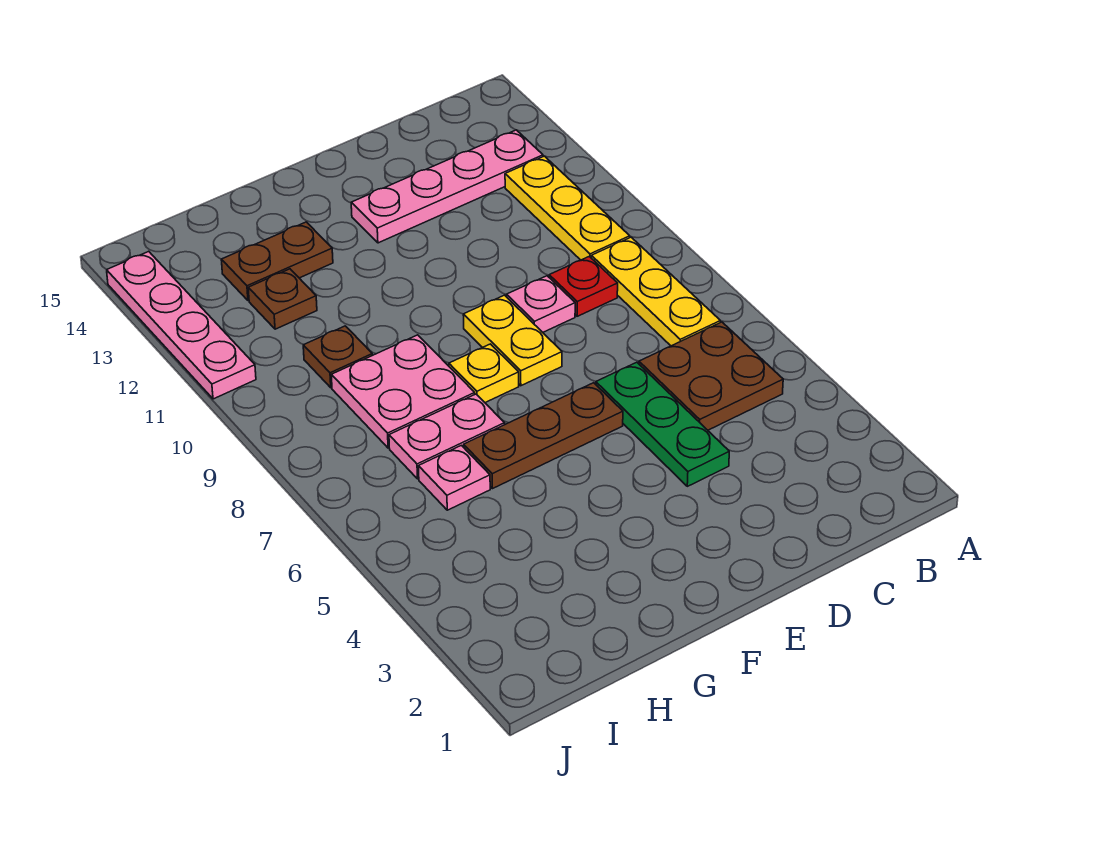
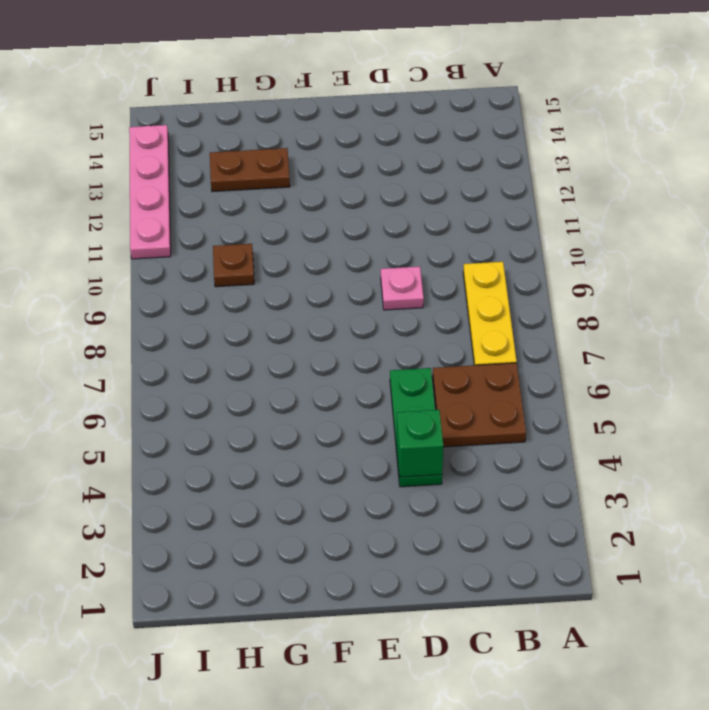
green brick D4 level 2 -> none
none -> yellow plate B10:B12 level 1
none -> pink plate B13:E13 level 1
none -> red plate C9 level 1

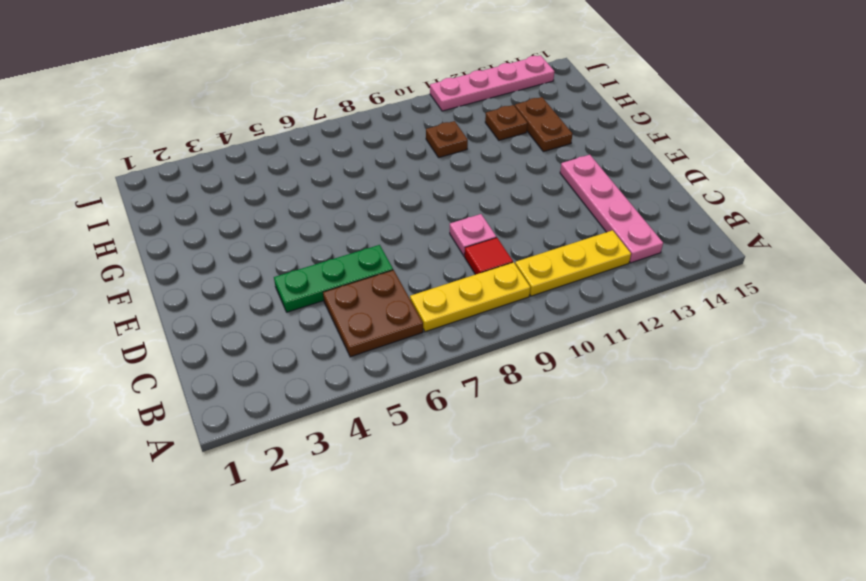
red tile C9 level 1 -> red plate C9 level 1
none -> brown plate E6:G6 level 1
none -> yellow plate E8:E9 level 1
none -> yellow plate F8 level 1

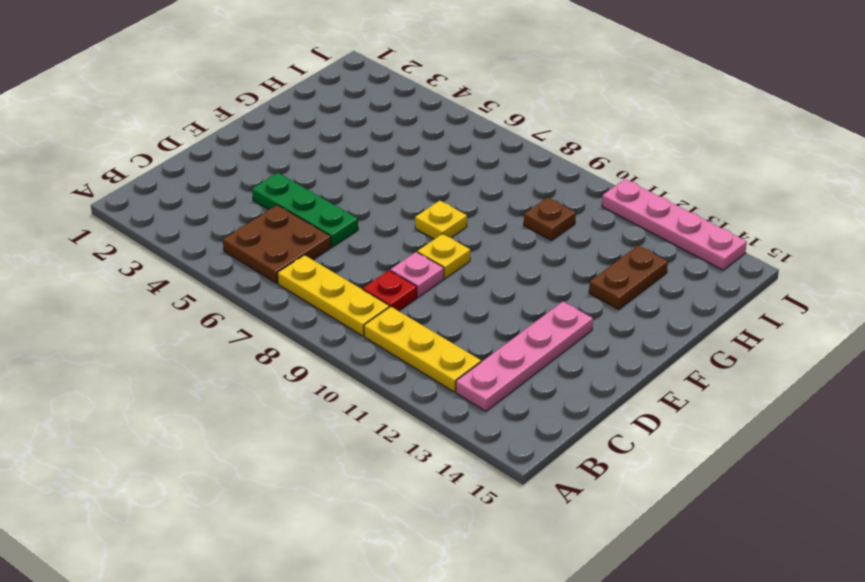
yellow plate E9 level 1 -> yellow plate E8:E9 level 1
none -> brown plate E6:G6 level 1
none -> pink plate G7:H7 level 1
none -> pink plate G8:H9 level 1

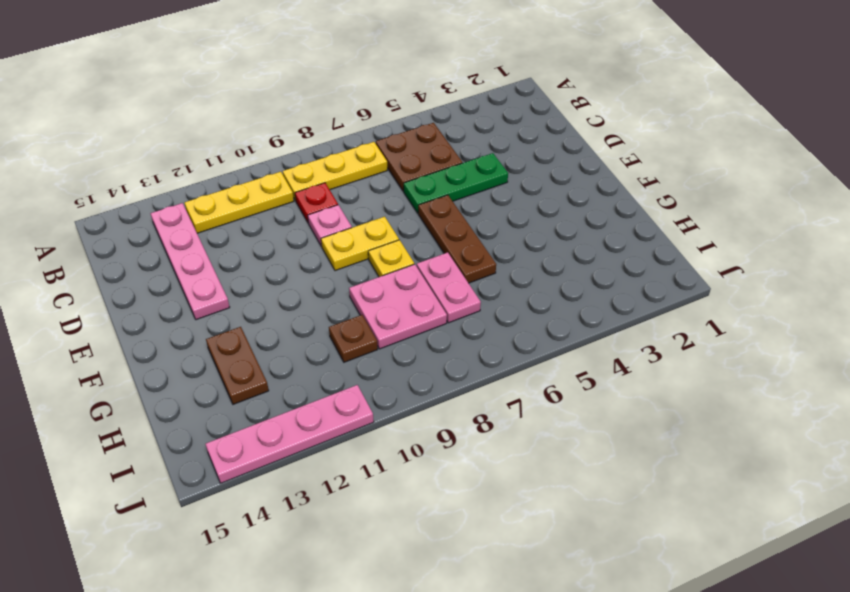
none -> pink plate H6 level 1
none -> brown plate H12 level 1

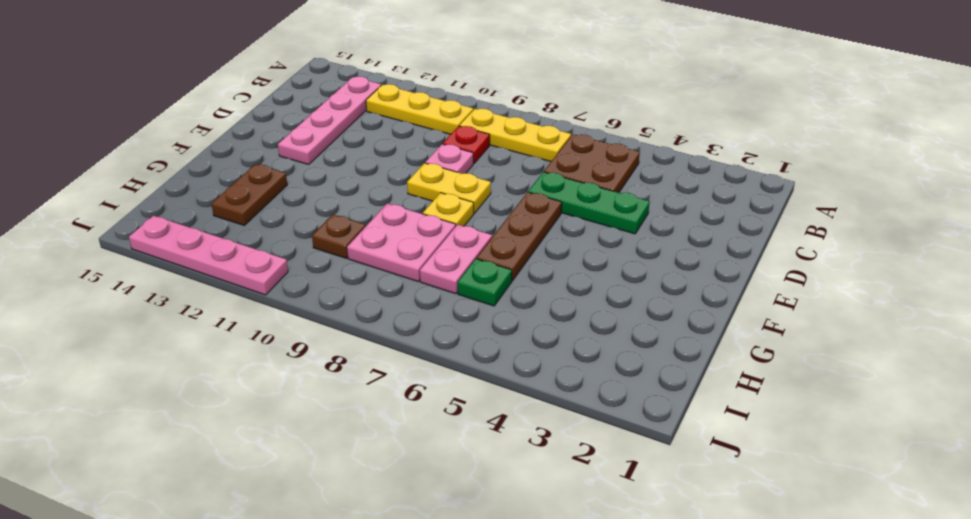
green plate H6 level 1 -> pink plate H6 level 1
none -> brown plate H12 level 1

